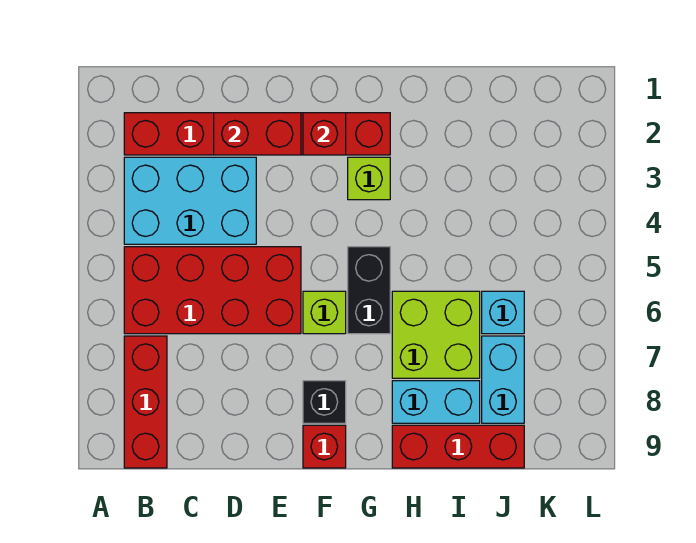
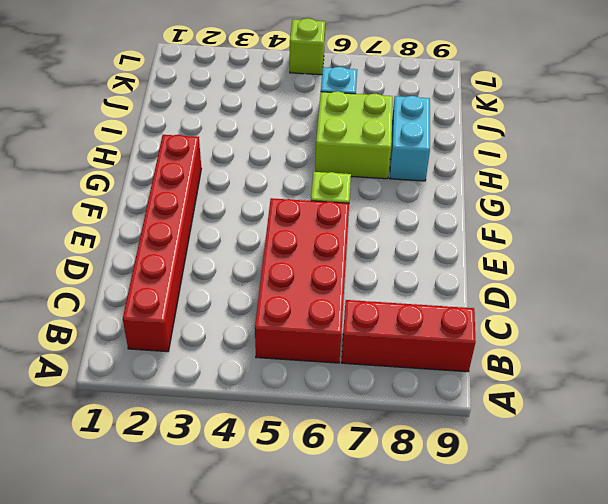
lime brick L5 level 1 -> lime brick G3 level 1
none -> cyan brick B3:D4 level 1
none -> black brick F8 level 1
none -> red brick F9 level 1

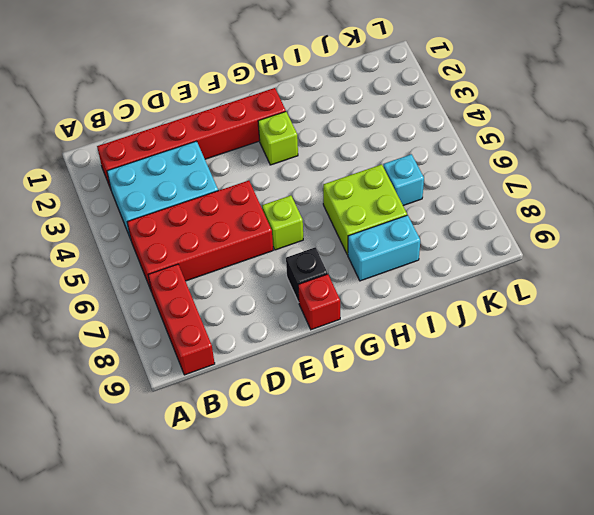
none -> black brick G5:G6 level 1
none -> red brick H9:J9 level 1
none -> cyan brick J7:J8 level 1

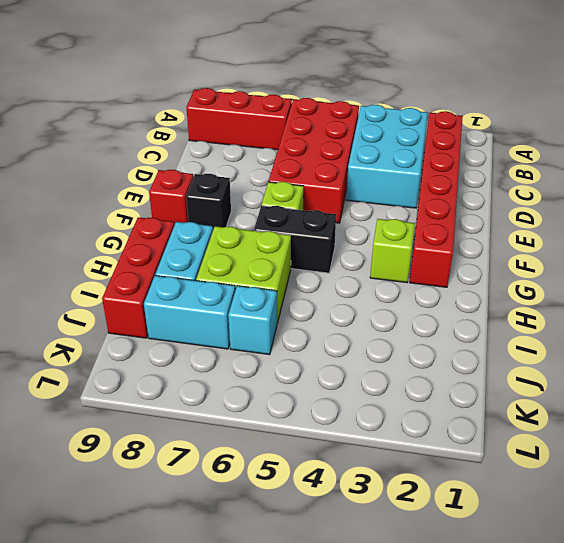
none -> red brick D2:E2 level 2
none -> red brick F2 level 2

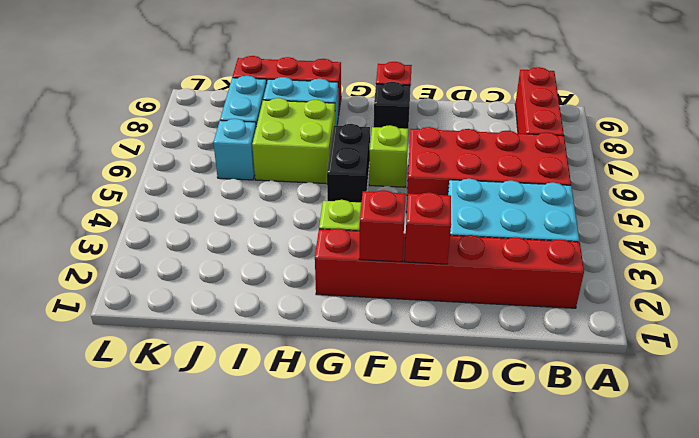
red brick E2 level 2 -> red brick D2:E2 level 2

